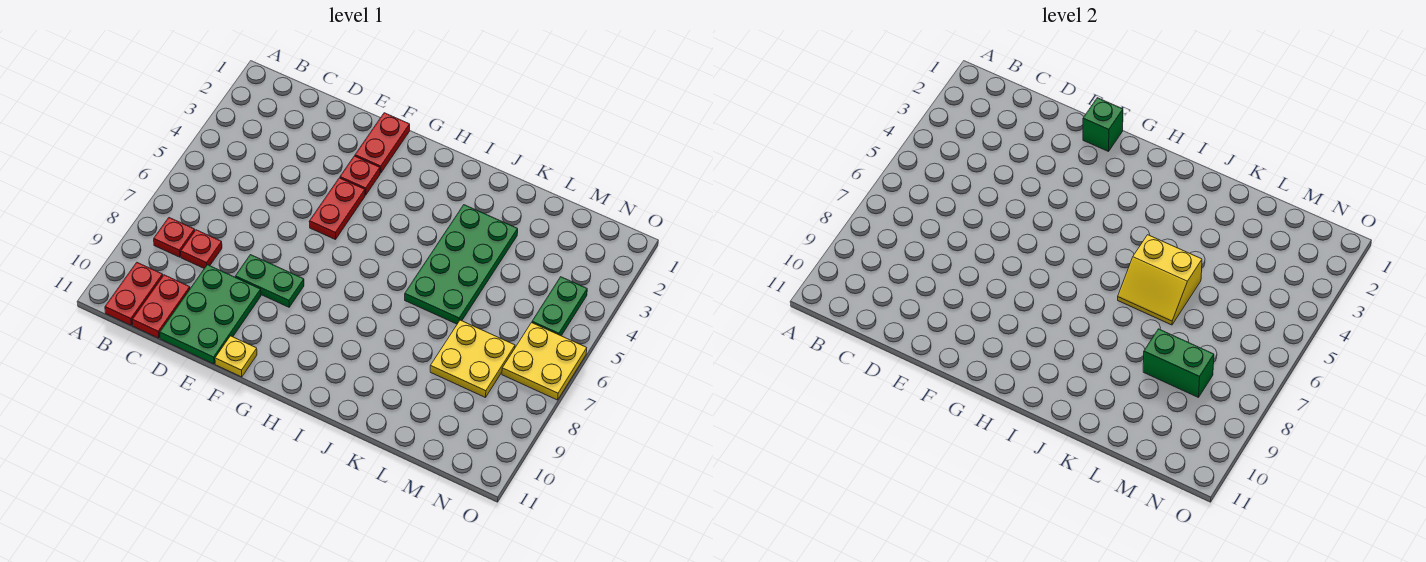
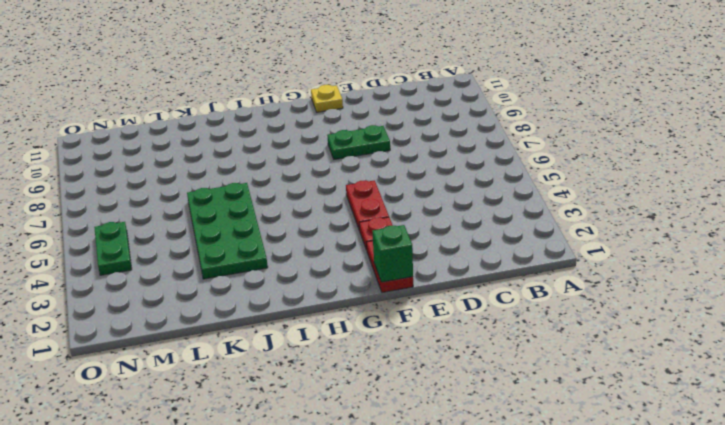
none -> red plate B8 level 1
none -> red plate B10:B11 level 1
none -> red plate C8 level 1

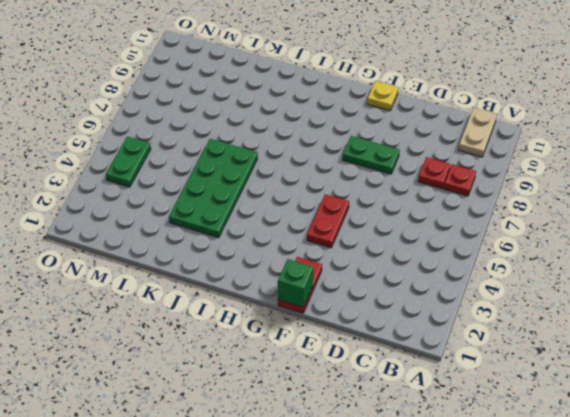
tan plate B10:B11 level 1 -> red plate B10:B11 level 1
none -> red plate C10:C11 level 1
none -> green plate D9:E11 level 1
none -> red plate F3 level 1

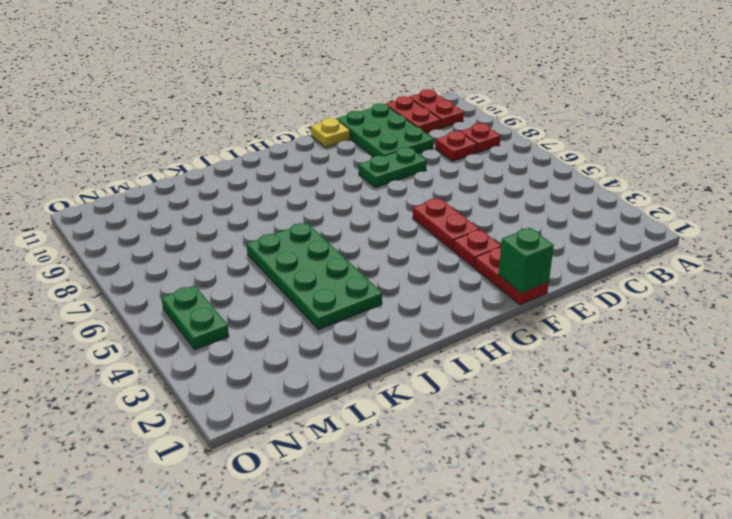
none -> yellow plate L7:M8 level 1
none -> yellow plate N6:O7 level 1
none -> yellow slope J5:K6 level 2 top 5

